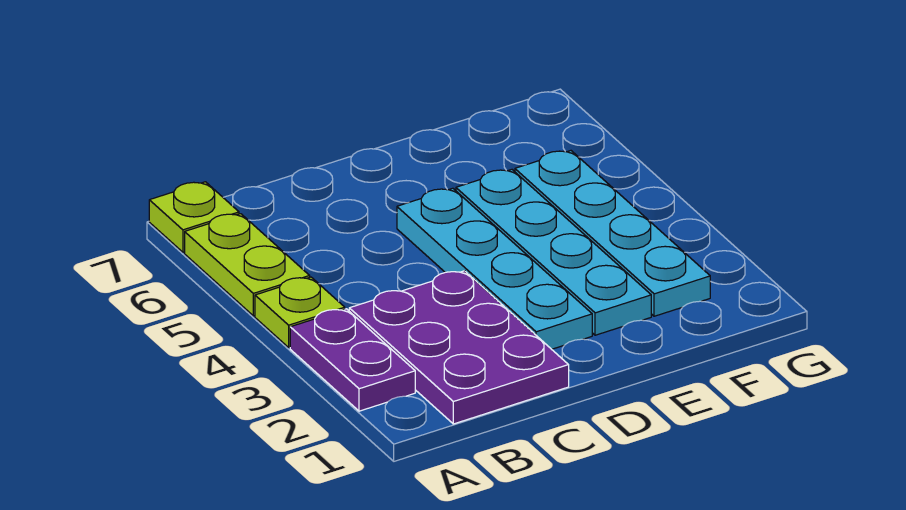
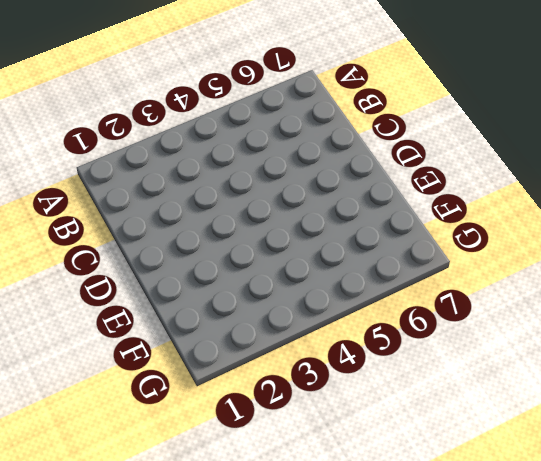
none -> purple plate A2:A3 level 1
none -> lime plate A4 level 1

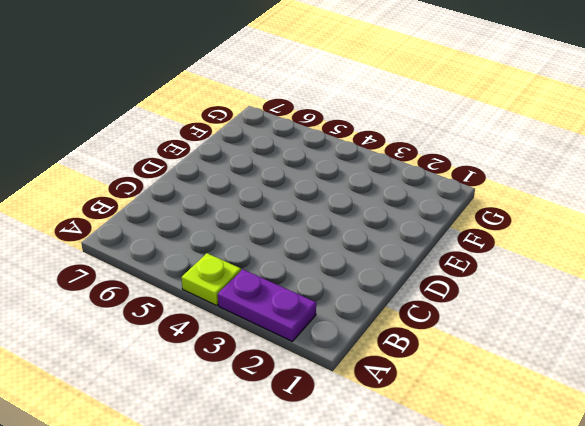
none -> lime plate A5:A6 level 1
none -> lime plate A7 level 1

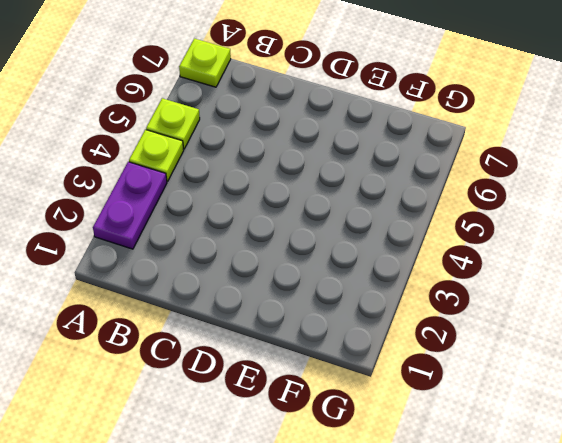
lime plate A5 level 1 -> lime plate A5:A6 level 1
none -> purple plate B1:C3 level 1
none -> cyan plate D2:D5 level 1

